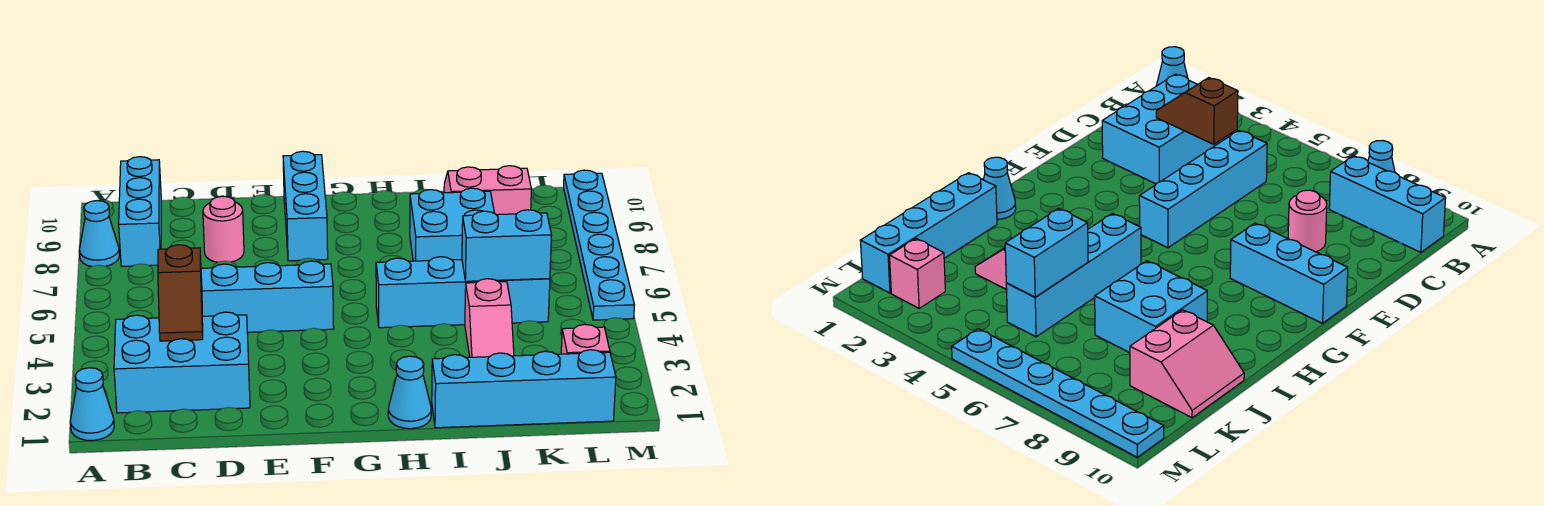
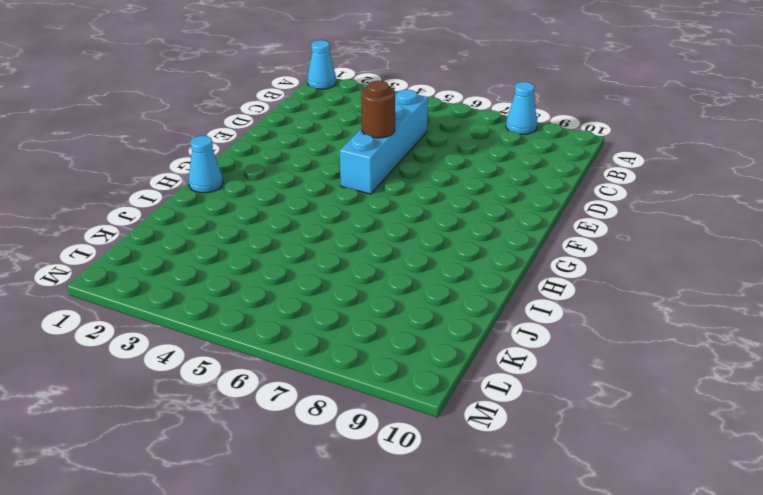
brown round brick E5 level 2 -> none
none -> cyan brick B2:D3 level 1
none -> cyan brick B8:B10 level 1
none -> pink round brick D8 level 1

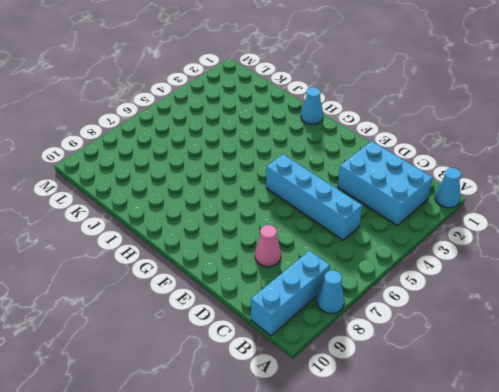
pink cone D8 level 1 -> pink round brick D8 level 1
none -> cyan brick F8:F10 level 1
none -> cyan brick H5:K5 level 1
none -> cyan brick I1:L1 level 1

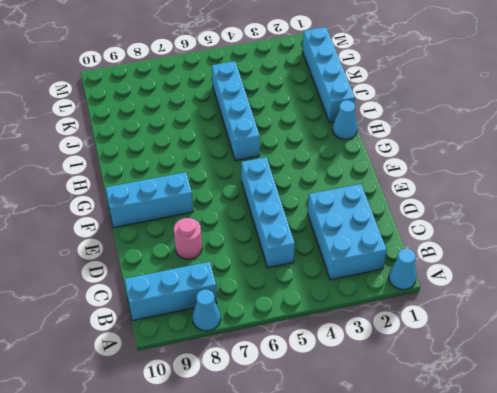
none -> cyan brick I7:J8 level 1
none -> pink slope J3:J4 level 1 top 4
none -> pink slope J9:K10 level 1 top 9

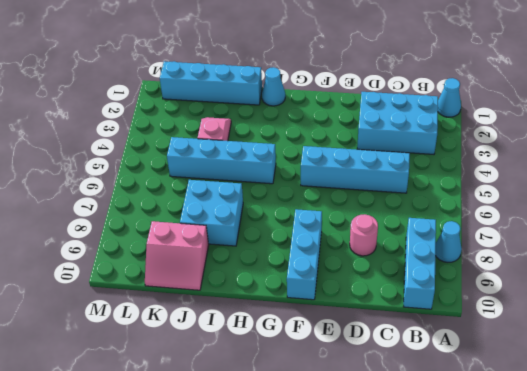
none -> pink brick L2 level 1
none -> cyan plate M5:M10 level 1
none -> brown slope C3:C4 level 2 top 4

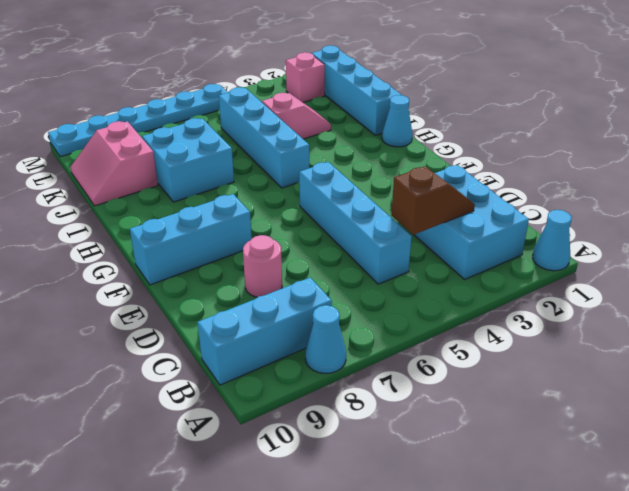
none -> cyan brick J5:K5 level 2

